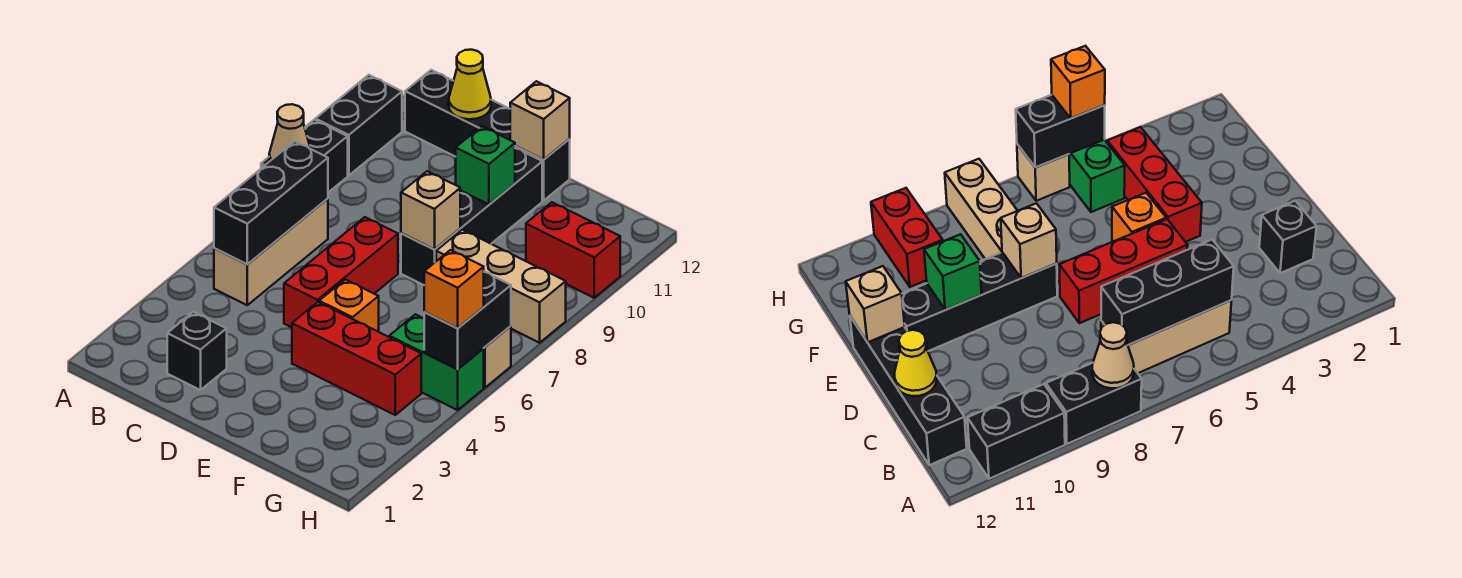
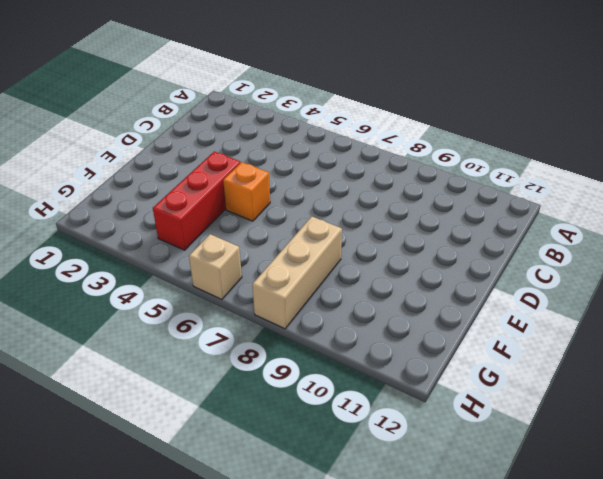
none -> black brick A8:A9 level 1
none -> black brick A10:A11 level 1
none -> tan brick B5:B7 level 1

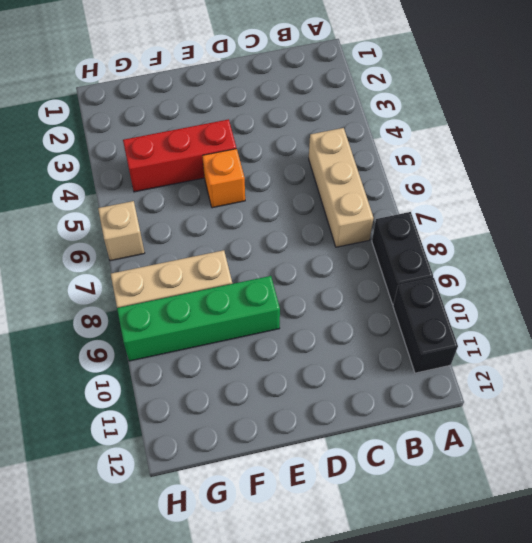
green brick E9:H9 level 1 -> black brick E8:E11 level 1
none -> black brick B12:E12 level 1
none -> black brick C2 level 1
none -> red brick D5:D7 level 1

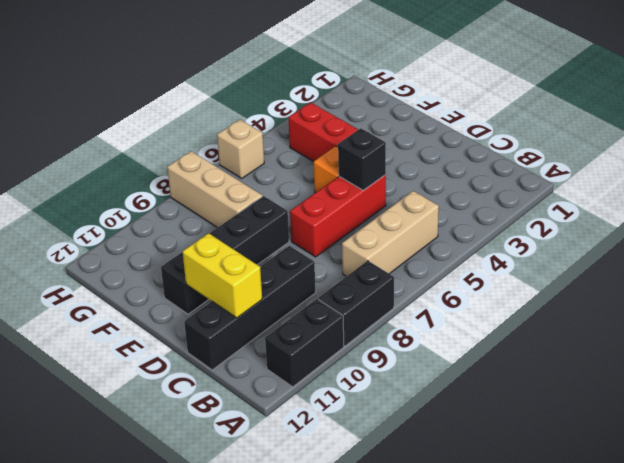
black brick C9:C12 level 1 -> black brick B12:E12 level 1
yellow brick C11:D11 level 2 -> none
black brick D5 level 2 -> black brick C2 level 1
none -> green brick G5:H5 level 1
none -> red brick G10:H10 level 1
none -> tan cone A8 level 2

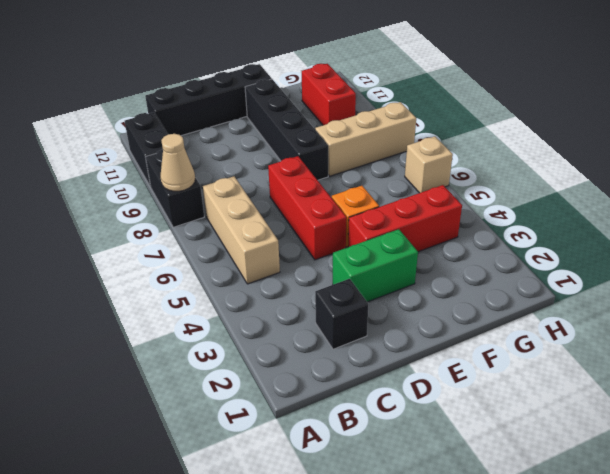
green brick D3:E3 level 1 -> green brick G5:H5 level 1
red brick G10:G11 level 1 -> red brick G10:H10 level 1
none -> black brick B5:B7 level 2
none -> yellow cone C12 level 2
none -> tan brick E8 level 2

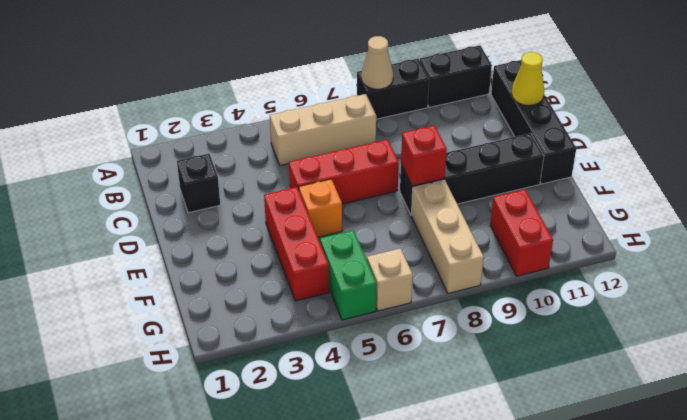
red brick E8 level 2 -> tan brick E8 level 2
none -> black brick B5:B7 level 2
none -> green brick E10 level 2
none -> tan brick E12 level 2

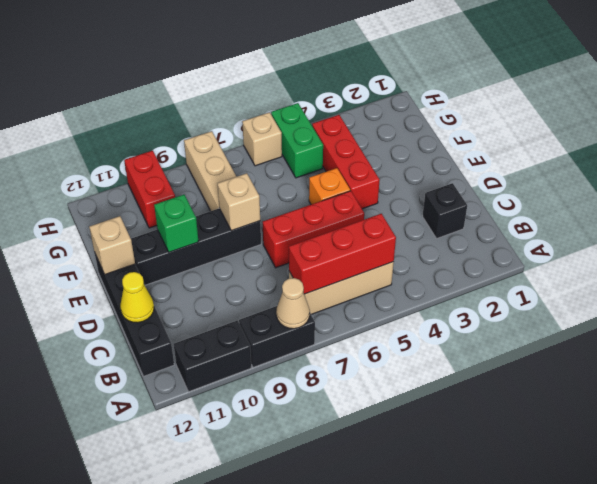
red brick B5:B7 level 2 -> black brick B5:B7 level 2
none -> black brick H5:H6 level 2
none -> orange brick H5 level 3

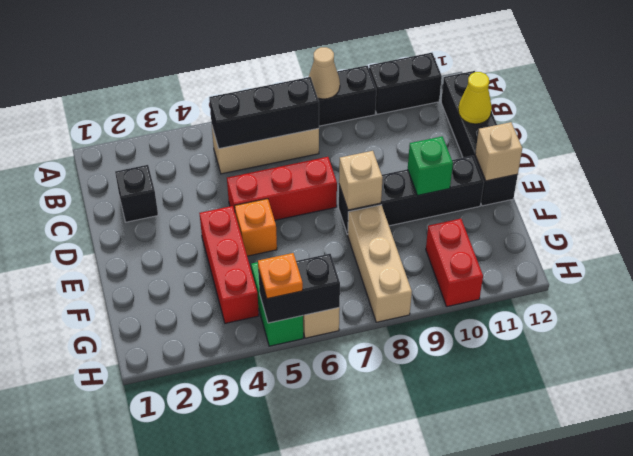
orange plate H5 level 3 -> orange brick H5 level 3

